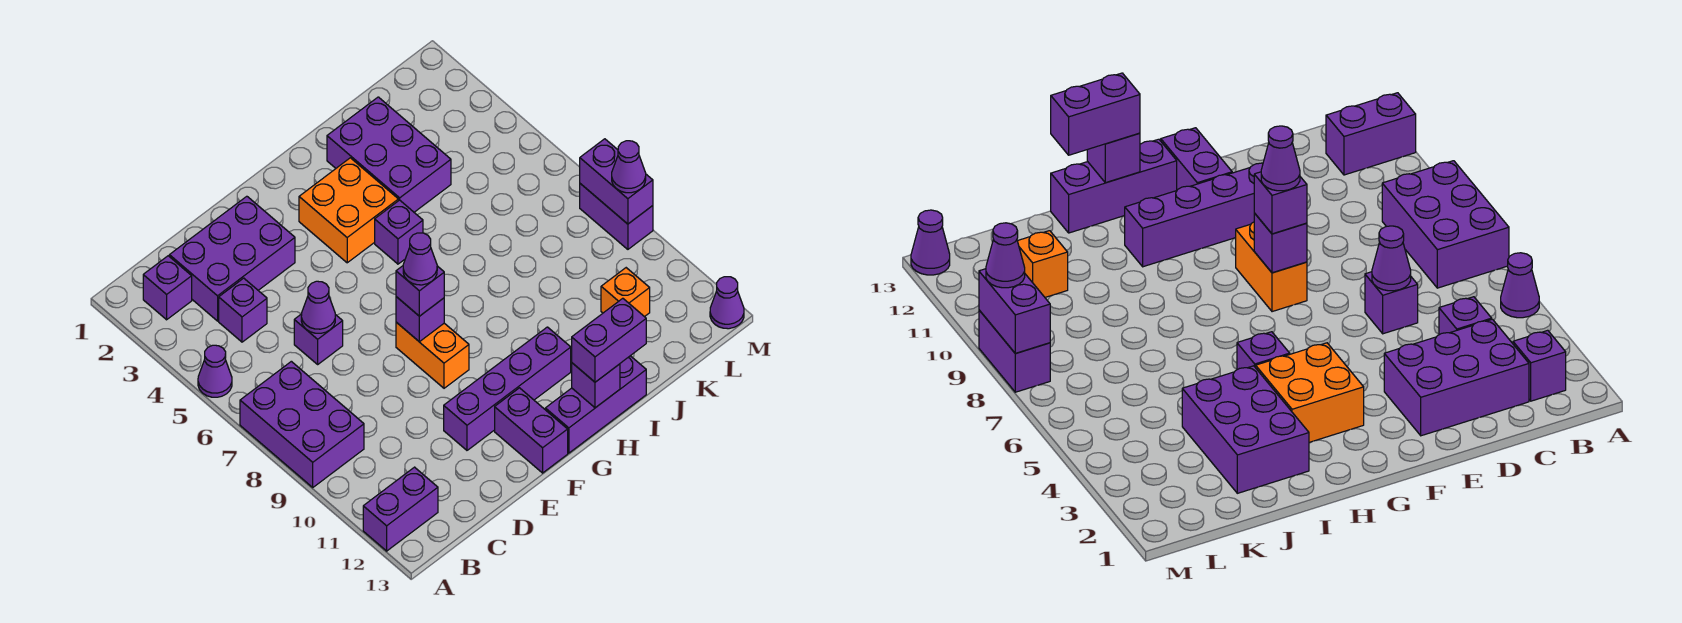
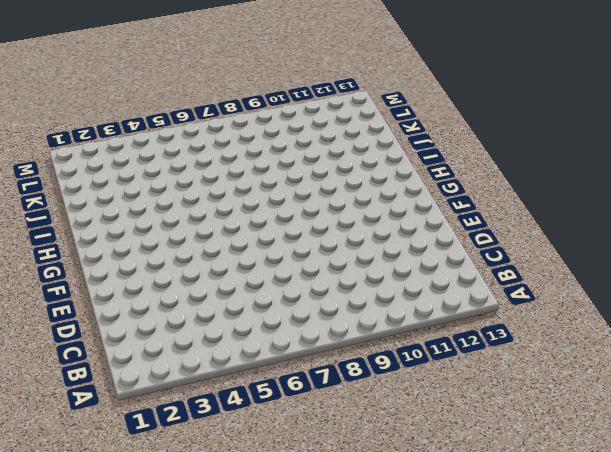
none -> purple cone A5 level 1
none -> purple brick A7:B9 level 1
none -> purple brick A12:B12 level 1

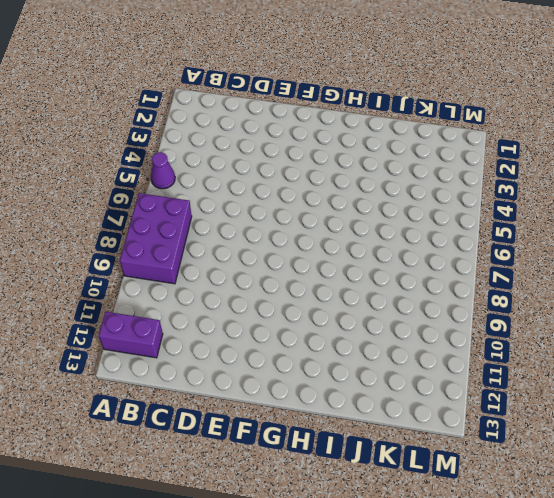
none -> purple brick B2 level 1
none -> purple brick C2:E3 level 1
none -> purple brick C4 level 1

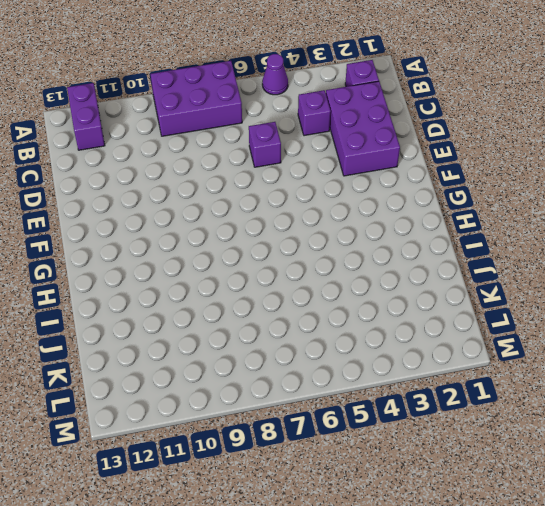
none -> purple brick E11:H11 level 1
none -> orange brick F8:F9 level 1
none -> purple brick F12:F13 level 1

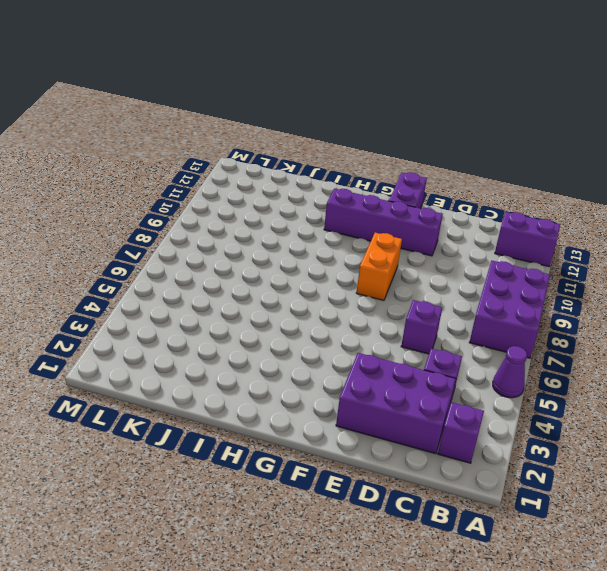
none -> orange brick G3:H4 level 1
none -> purple brick G13:I13 level 1
none -> purple brick H5 level 1

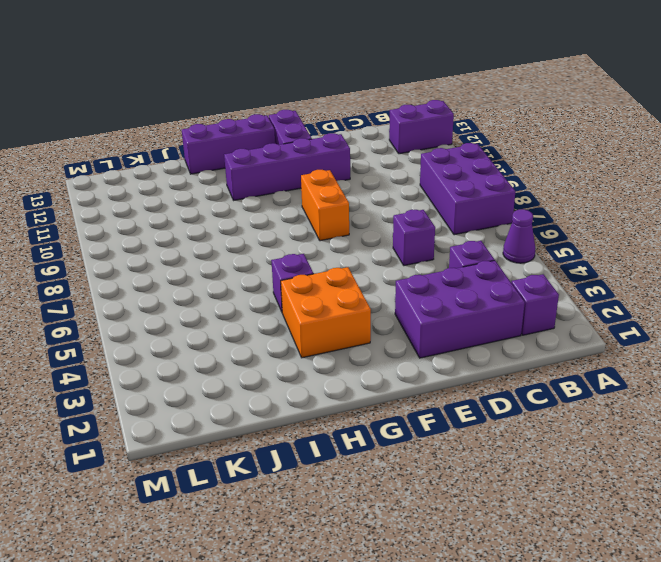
none -> purple brick I2:J4 level 1
none -> orange brick K11 level 1
none -> purple brick M8:M9 level 1

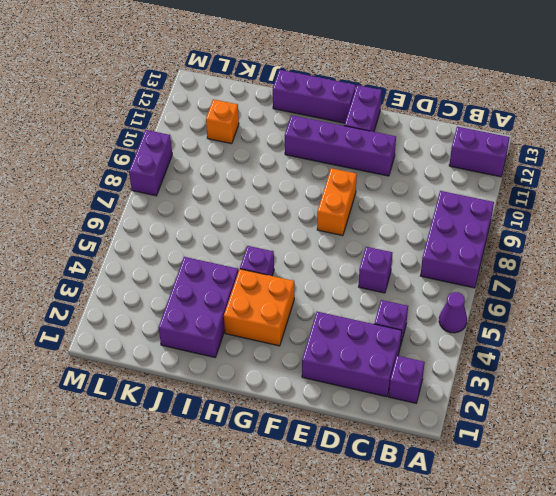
none -> purple cone M13 level 1
none -> purple cone D6 level 2
none -> purple brick F8 level 2

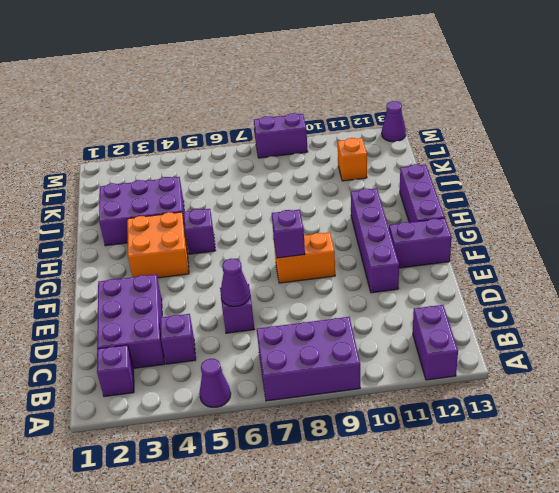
none -> purple brick H13 level 2
none -> purple brick M8:M9 level 2
none -> purple brick F8 level 3

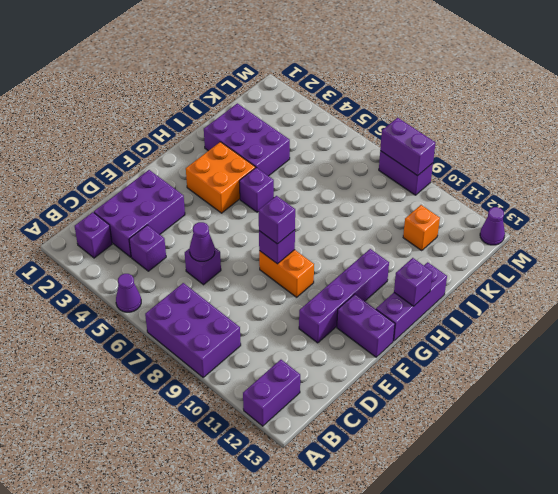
none -> purple brick H13:I13 level 3
none -> purple cone M9 level 3
none -> purple cone F8 level 4

